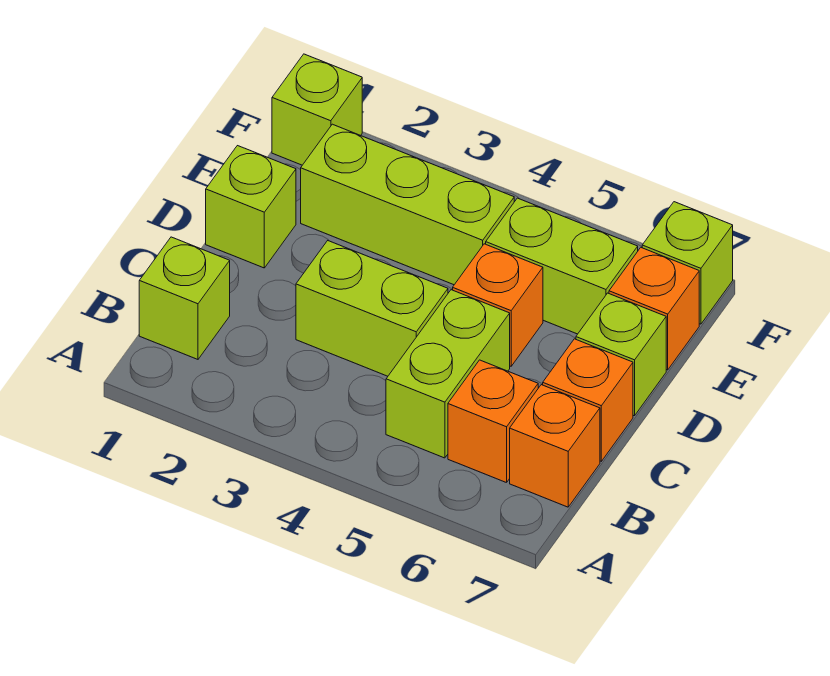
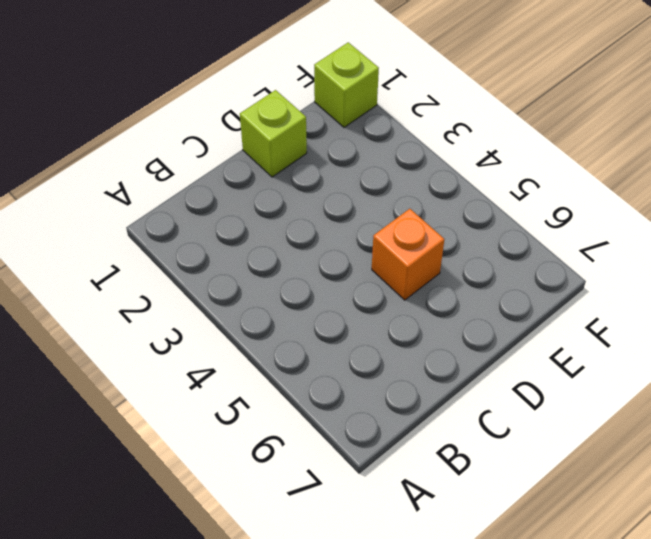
none -> lime brick B1 level 1
none -> lime brick B5:C5 level 1
none -> orange brick B6 level 1

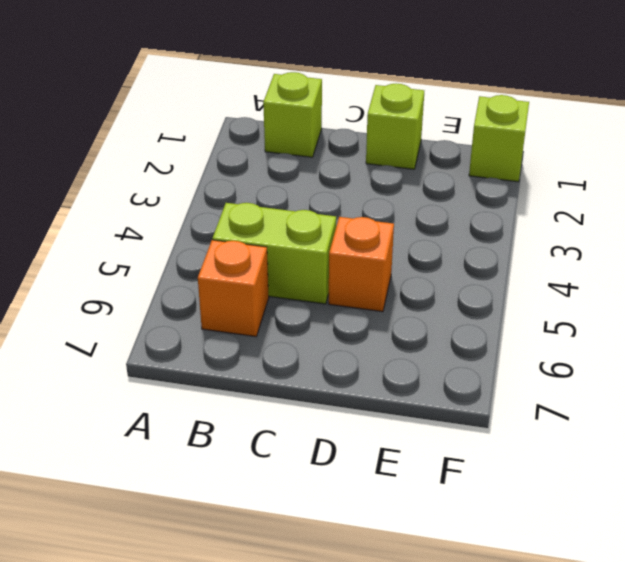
none -> orange brick B7 level 1
none -> lime brick C3:C4 level 1
none -> orange brick C7 level 1

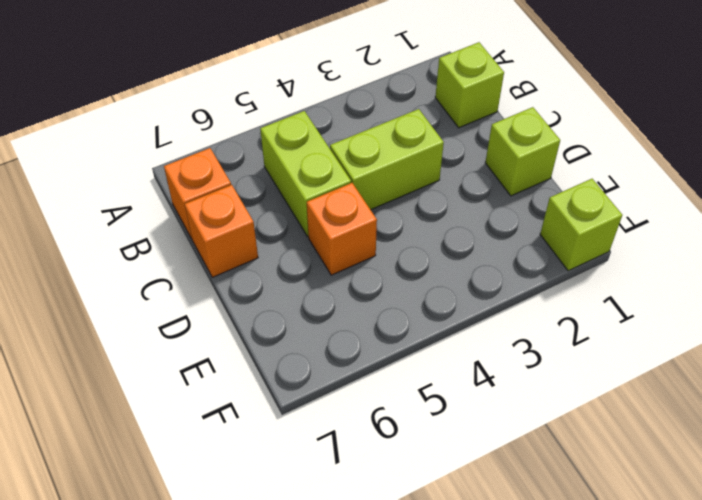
none -> orange brick B6 level 1
none -> lime brick D7 level 1
none -> lime brick E2:E4 level 1

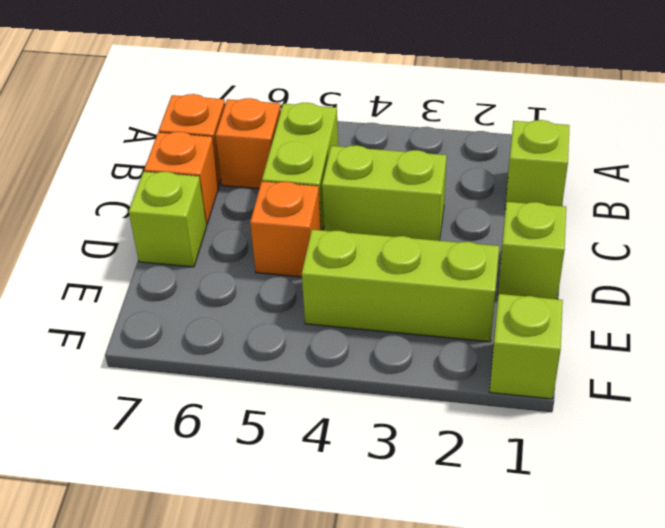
none -> lime brick E5:E6 level 1
none -> orange brick E7 level 1
none -> lime brick F7 level 1

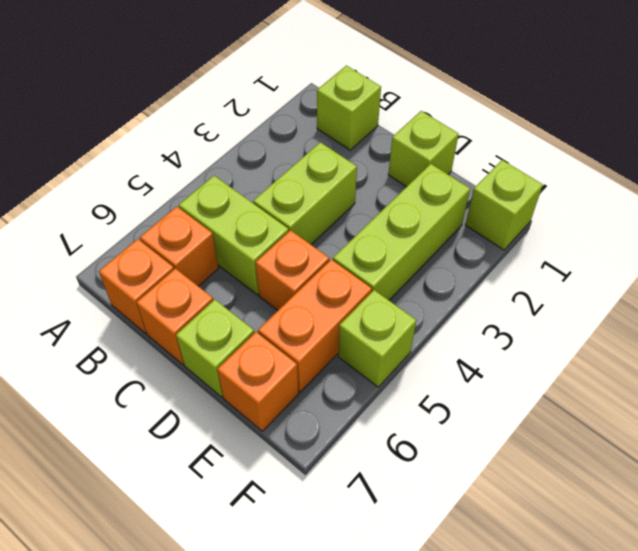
orange brick E5:E6 level 1 -> lime brick E5:E6 level 1
lime brick F5 level 1 -> lime brick F7 level 1

